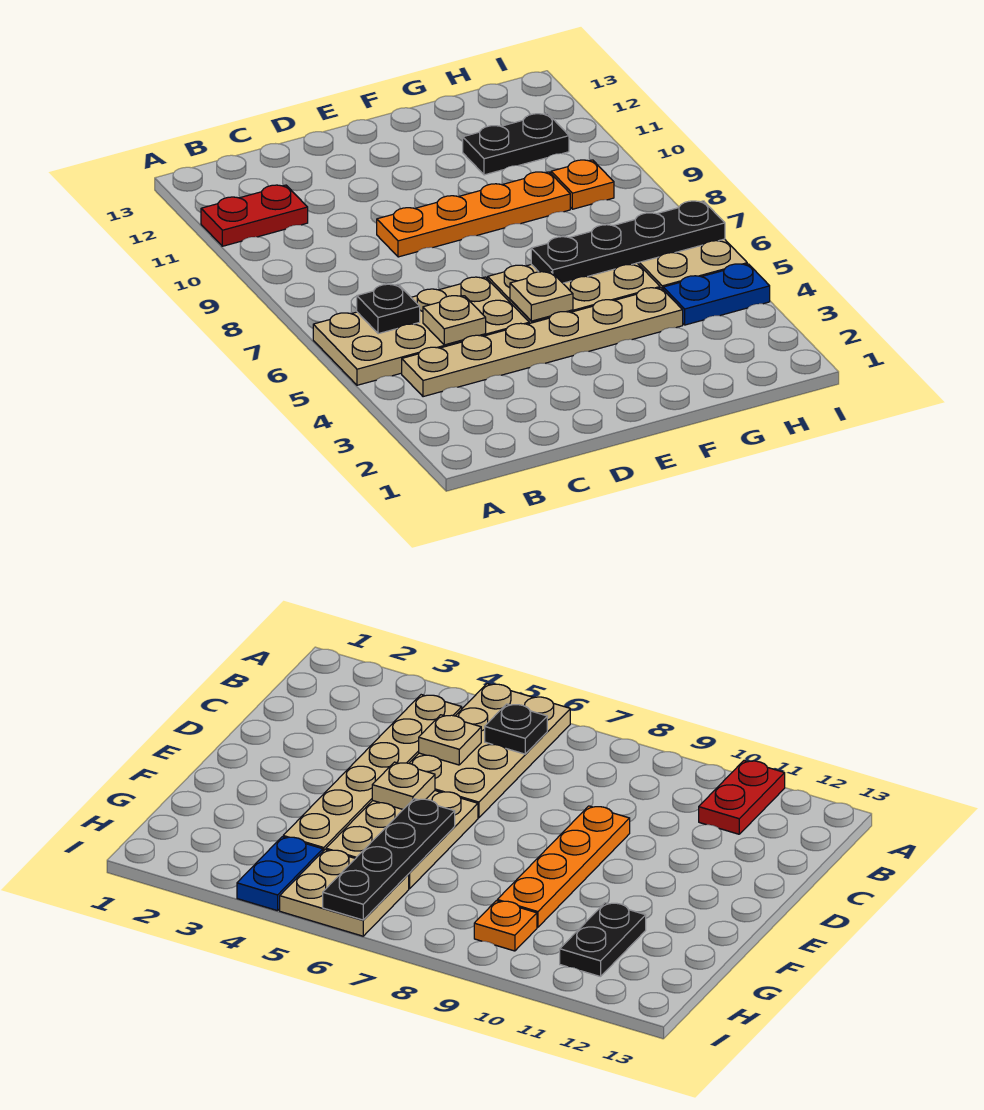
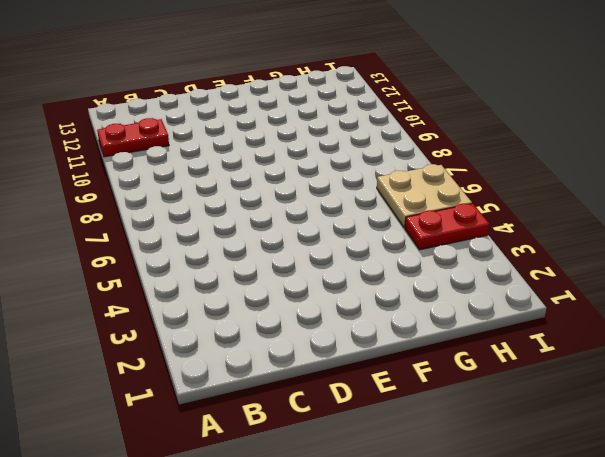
red plate H4:I4 level 1 -> blue plate H4:I4 level 1
none -> tan plate A5:D6 level 1
none -> tan plate B4:G4 level 1
none -> orange plate D9:G9 level 1

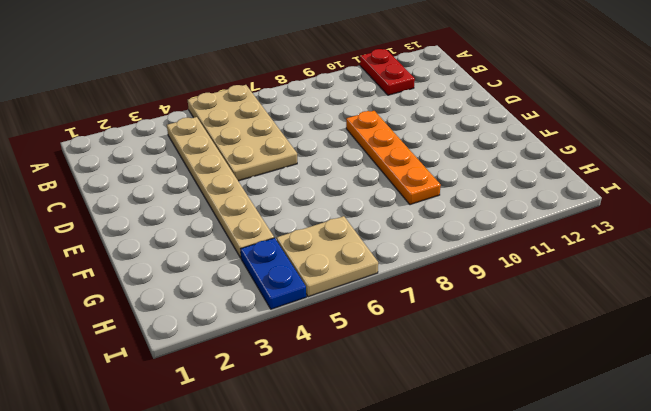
none -> tan plate E5:G6 level 1
none -> black plate G11:H11 level 1
none -> orange plate H9 level 1

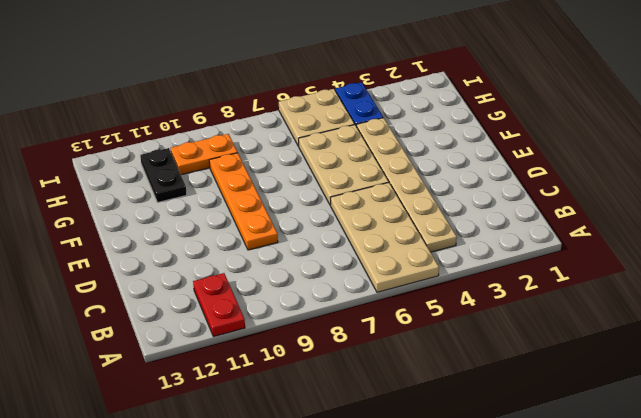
orange plate H9:H10 level 1 -> orange plate H9 level 1
none -> black plate B6 level 2
none -> tan plate C5 level 2
none -> tan plate E5 level 2

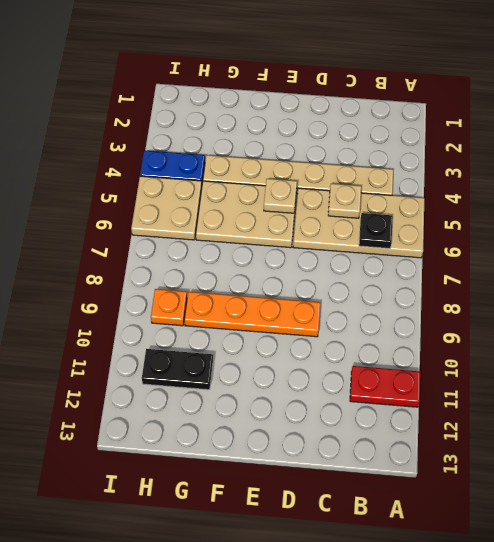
none -> black plate F6:I6 level 2

